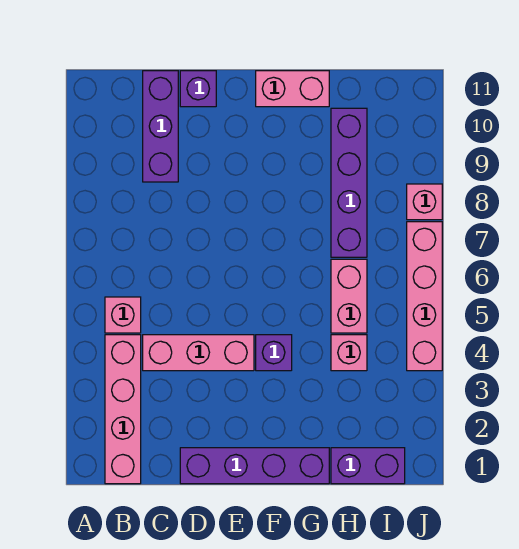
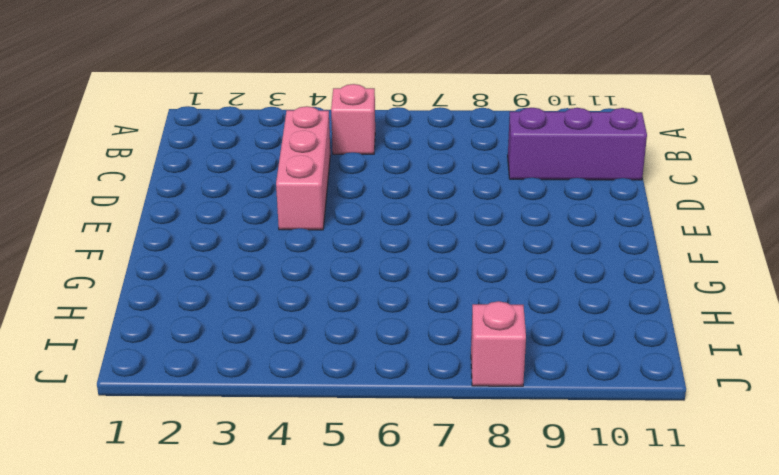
none -> pink brick B1:B4 level 1
none -> purple brick D1:G1 level 1
none -> purple brick D11 level 1

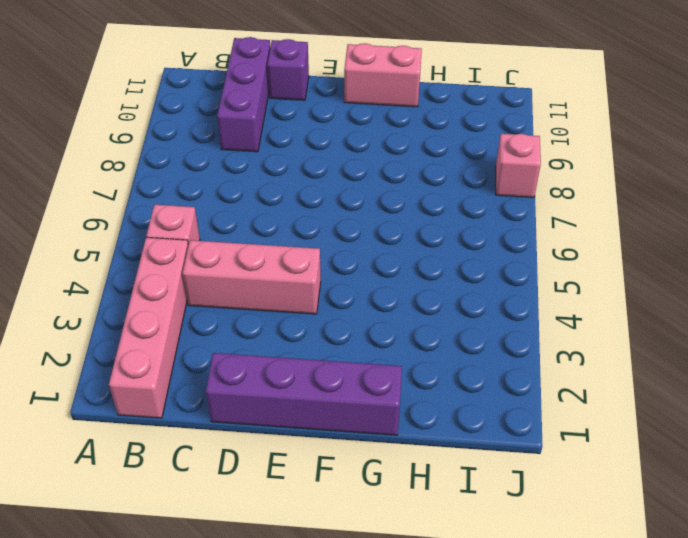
none -> purple brick F4 level 1
none -> purple brick H1:I1 level 1
none -> pink brick H4 level 1

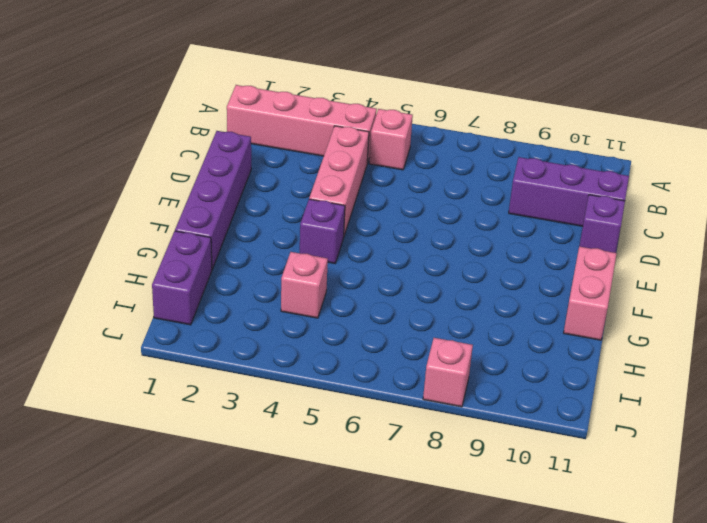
none -> pink brick H5:H6 level 1
none -> purple brick H7:H10 level 1
none -> pink brick J4:J7 level 1

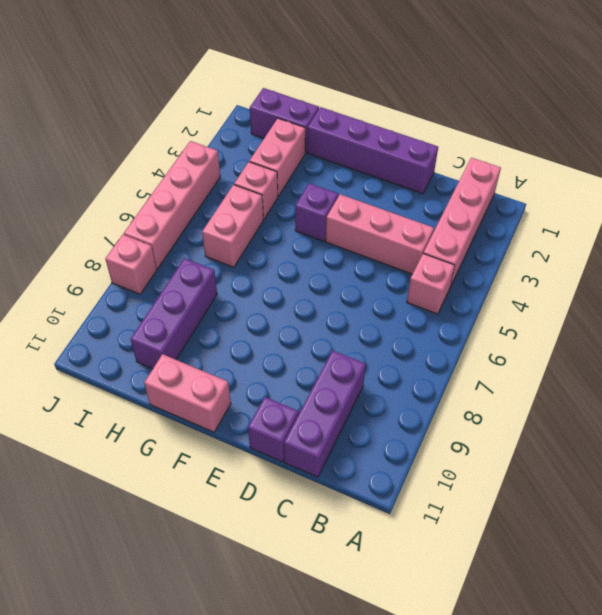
pink brick H2:H3 level 1 -> none
purple brick H8:H10 level 1 -> purple brick H7:H10 level 1

